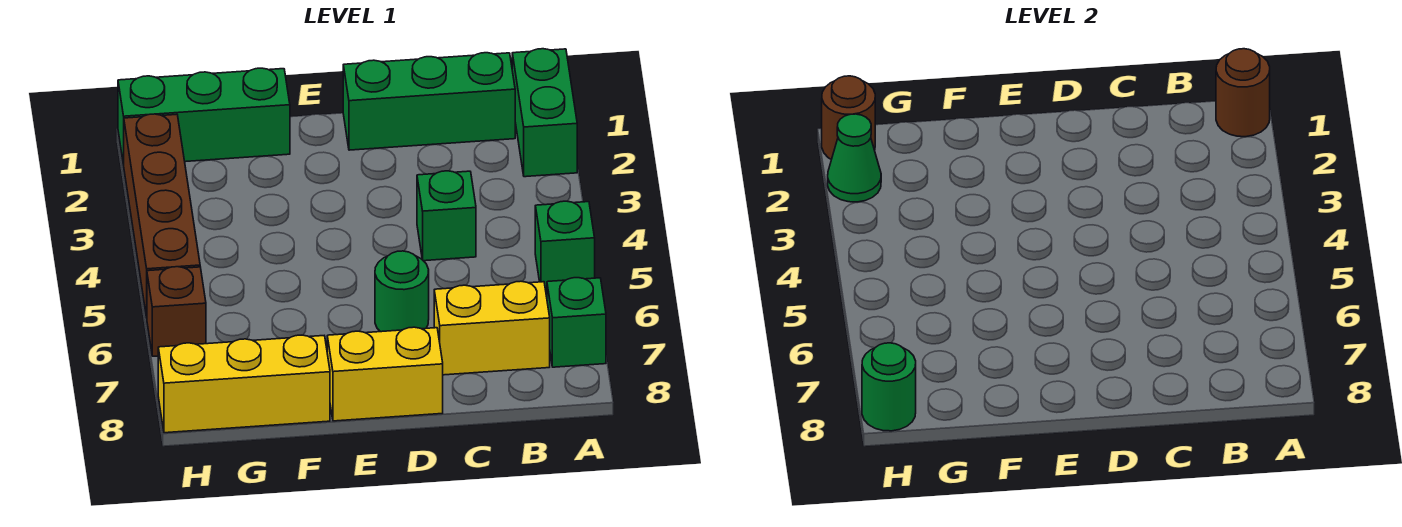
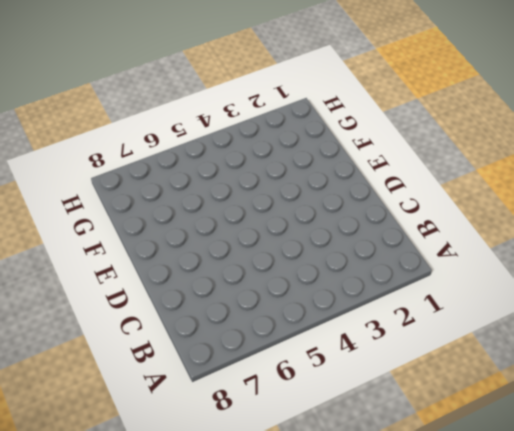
none -> green brick A1:A2 level 1
none -> green brick A5 level 1
none -> green brick A7 level 1

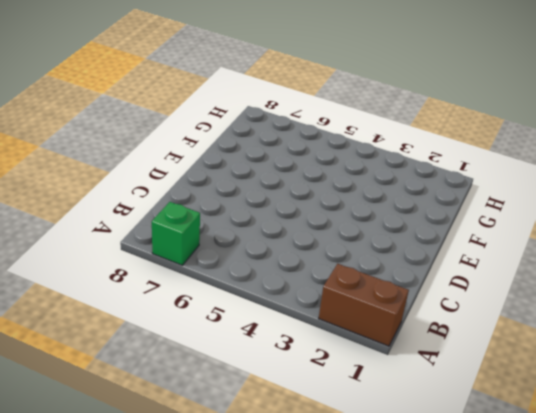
brown brick A1:A2 level 1 -> green brick A1:A2 level 1
none -> green brick A5 level 1
none -> green brick B1:D1 level 1
none -> yellow brick B7:C7 level 1

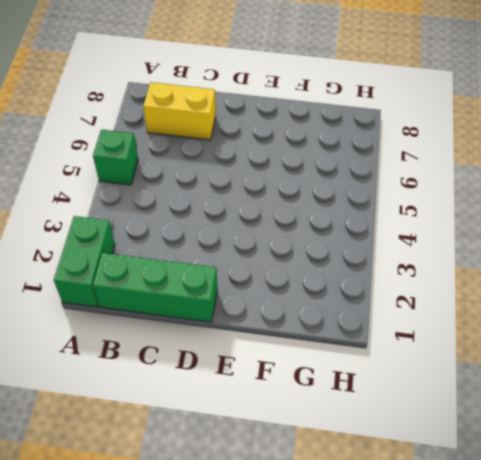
none -> green brick A7 level 1
none -> green brick C4 level 1
none -> green round brick D6 level 1

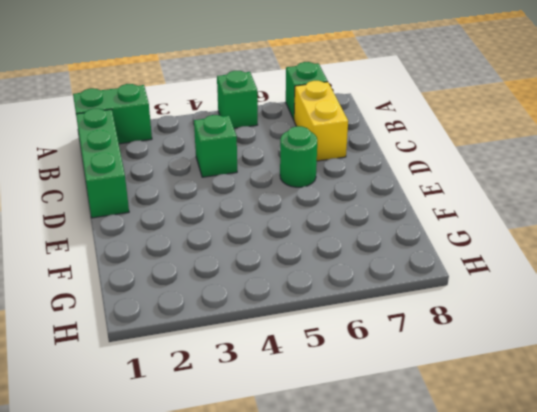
none -> yellow brick D8:E8 level 1
none -> green brick F1:H1 level 1
none -> yellow brick F8:H8 level 1

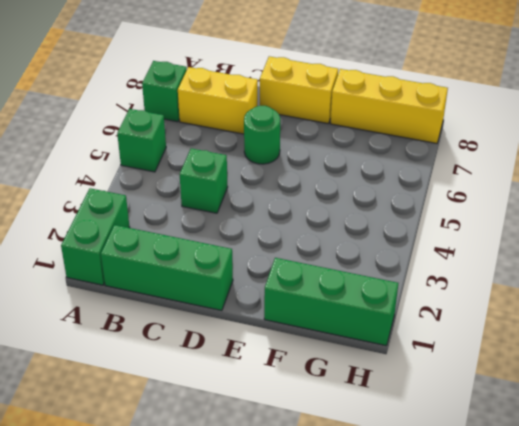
none -> brown brick H2:H5 level 1
none -> brown brick H6 level 1
none -> brown round brick A1 level 2

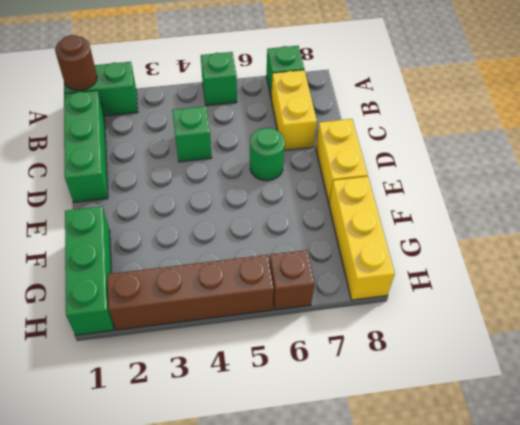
none -> brown round brick H1 level 2
none -> green cone H2 level 2
none -> green round brick H8 level 2

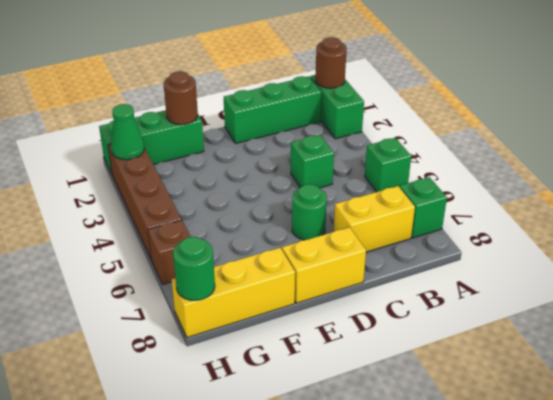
brown round brick F1 level 2 -> brown round brick H1 level 2

